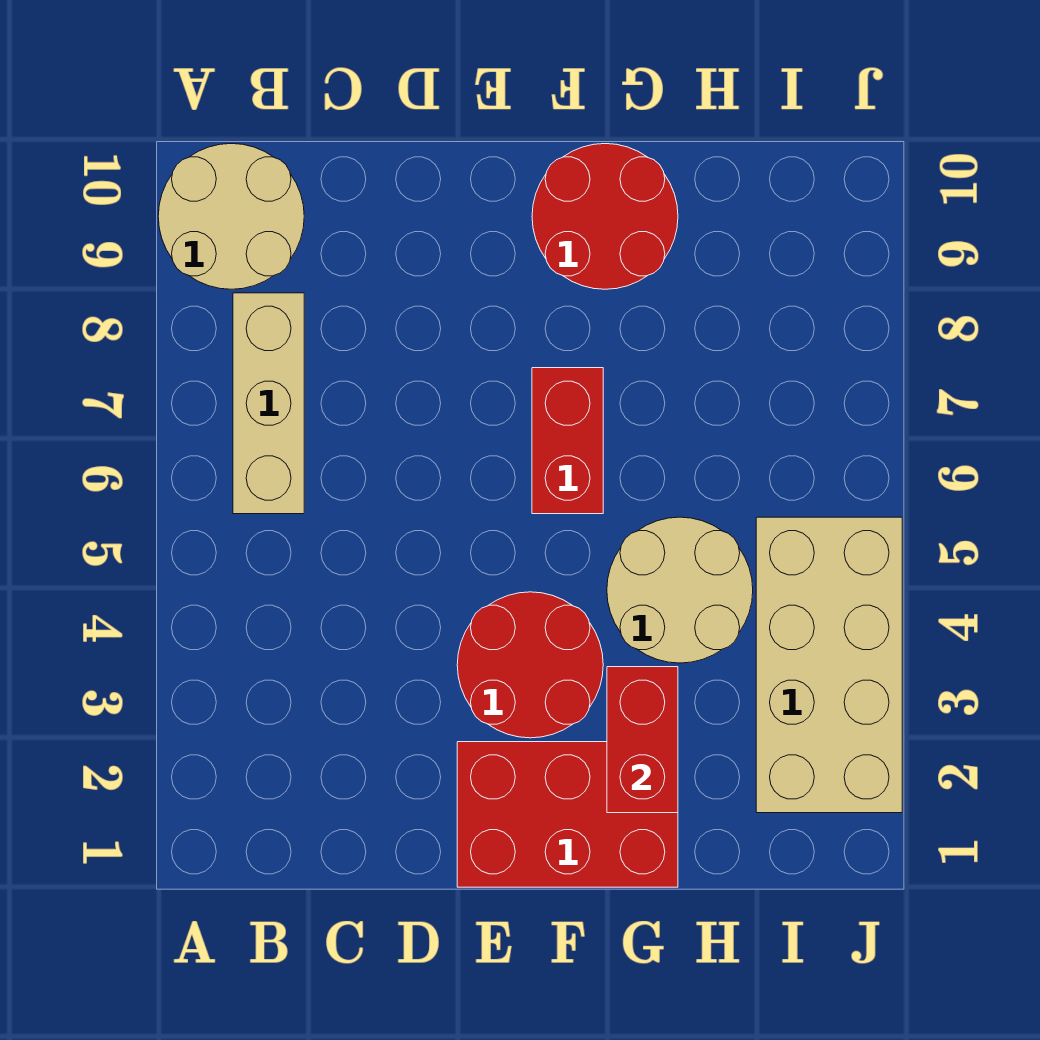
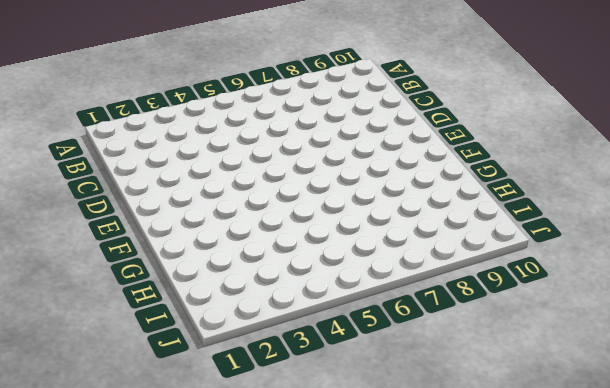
none -> tan round brick A9:B10 level 1
none -> tan brick B6:B8 level 1

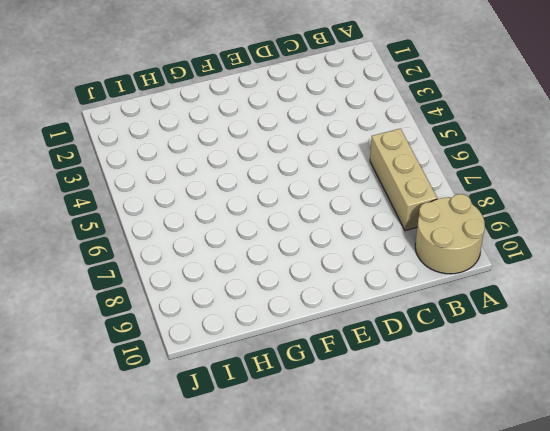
none -> red brick E1:G2 level 1
none -> red round brick E3:F4 level 1

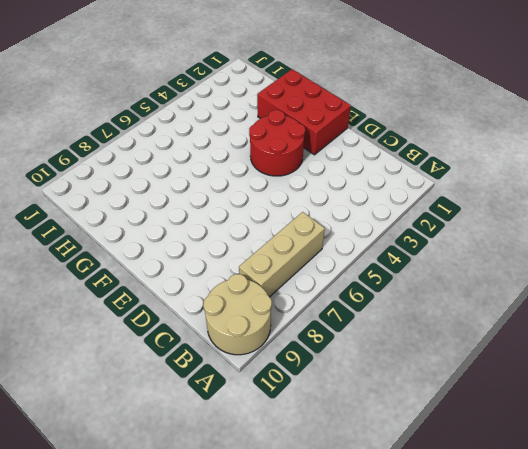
none -> red brick F6:F7 level 1
none -> red round brick F9:G10 level 1

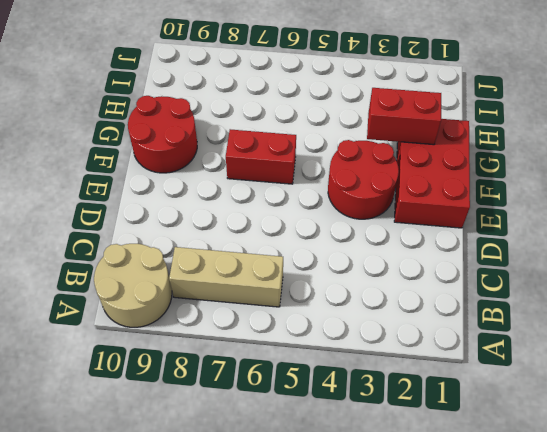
none -> tan round brick G4:H5 level 1
none -> tan brick I2:J5 level 1

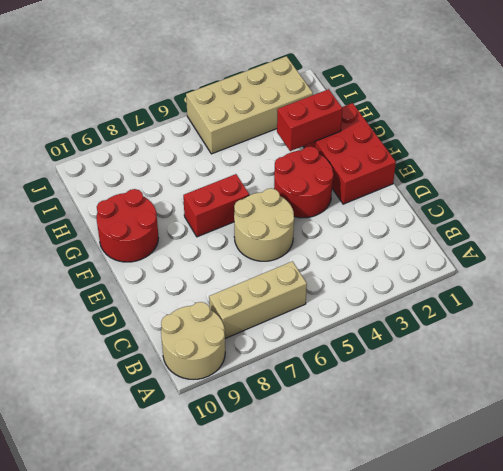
tan round brick D5:E6 level 1 -> tan round brick G4:H5 level 1

